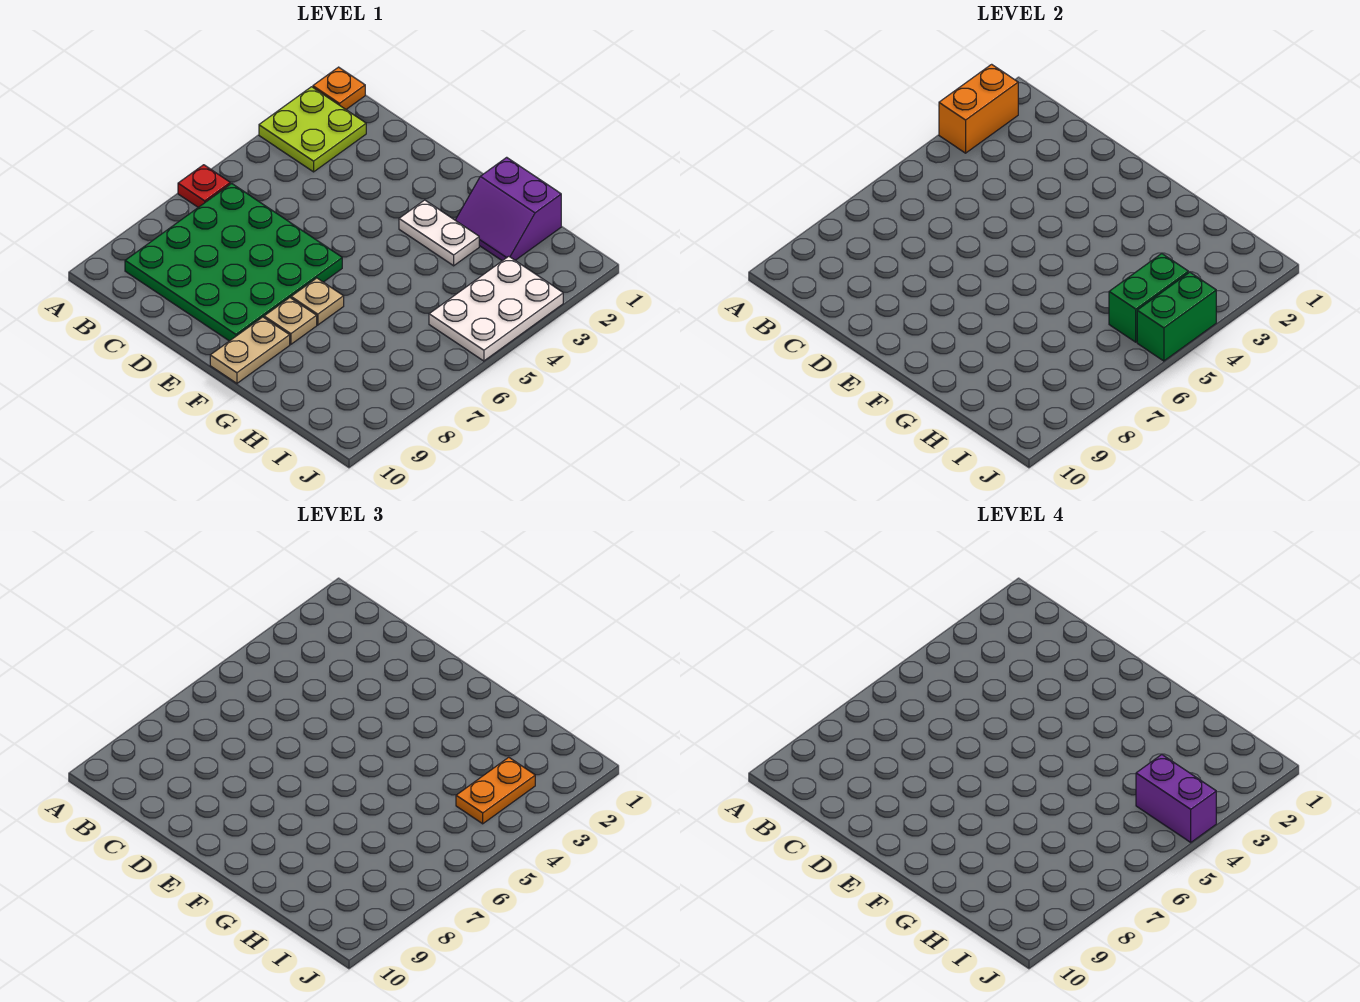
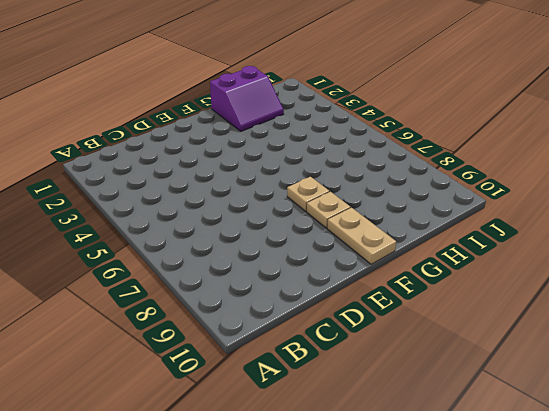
none -> orange plate A1 level 1
none -> lime plate A2:B3 level 1
none -> red plate A6 level 1

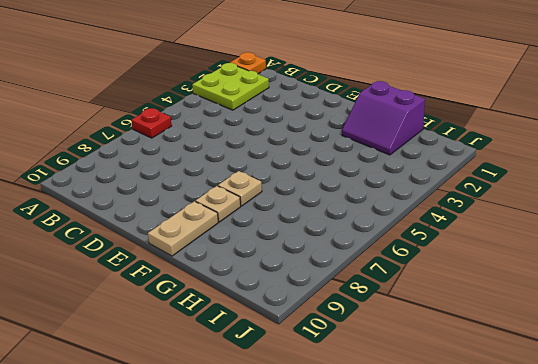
none -> green plate B6:E9 level 1
none -> white plate F3:G3 level 1
none -> white plate I3:J5 level 1

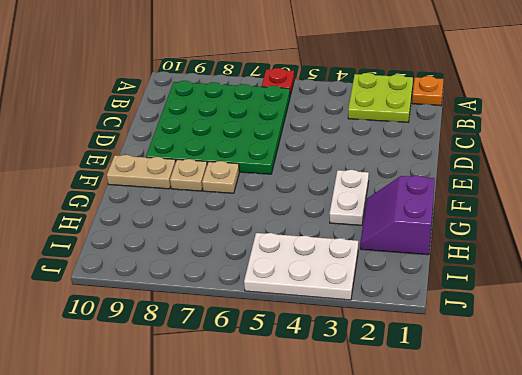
none -> orange brick A2:A3 level 2
none -> green brick I4:I5 level 2
none -> green brick J4:J5 level 2

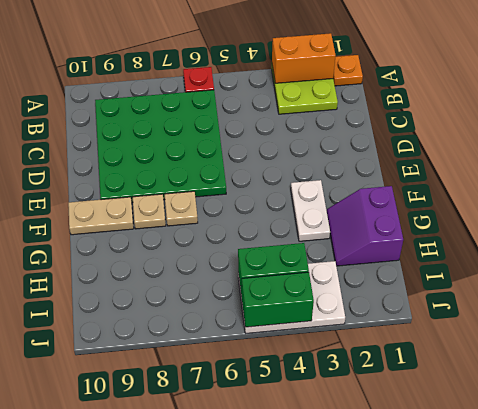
none -> orange plate I3:I4 level 3
none -> purple brick I4:J4 level 4

